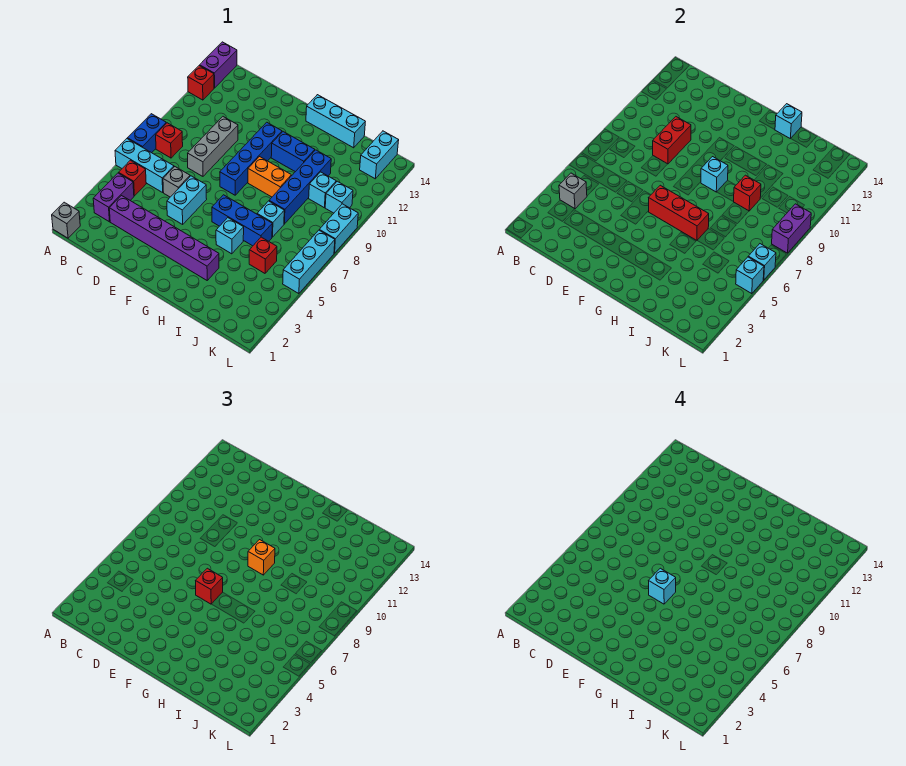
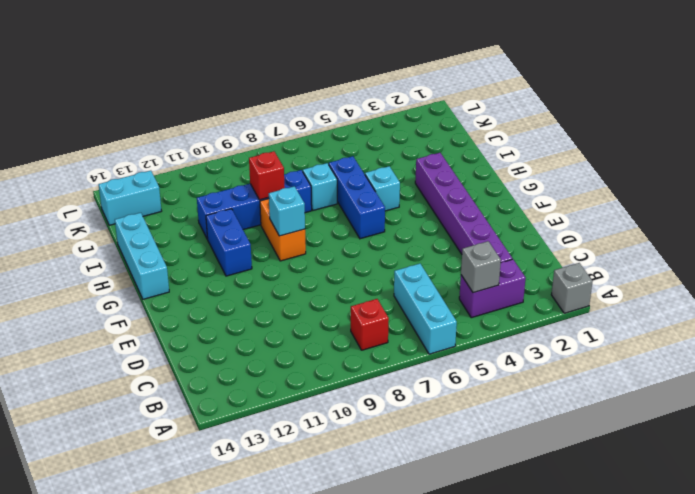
none -> blue brick A7:A8 level 1
none -> red brick A12 level 1
none -> purple brick A13:A14 level 1
none -> red brick B5 level 1

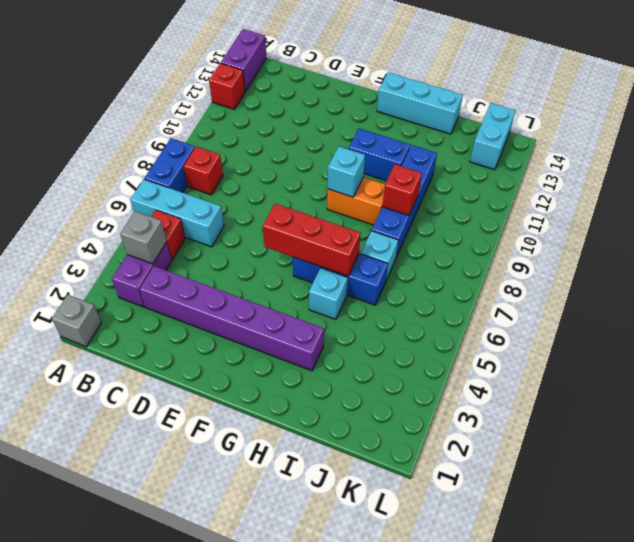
none -> grey brick D6 level 1
none -> grey brick D8:D10 level 1
none -> cyan brick E5:E6 level 1
none -> blue brick F8:F11 level 1

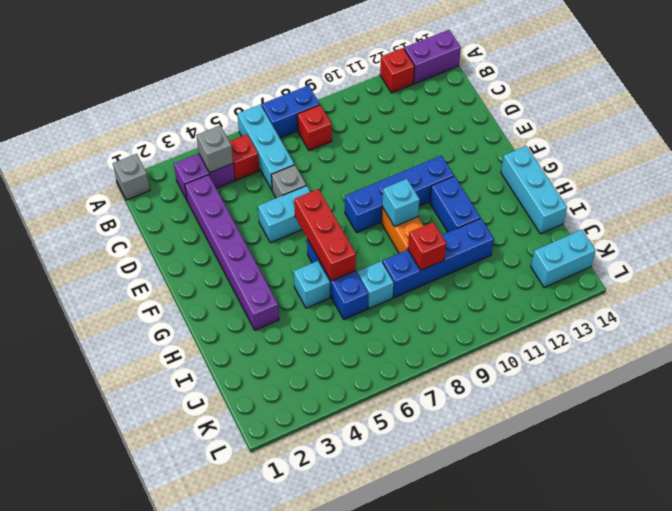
none -> grey brick D8:D10 level 1
none -> red brick J5 level 1
none -> cyan brick J10 level 1
none -> cyan brick K10 level 1

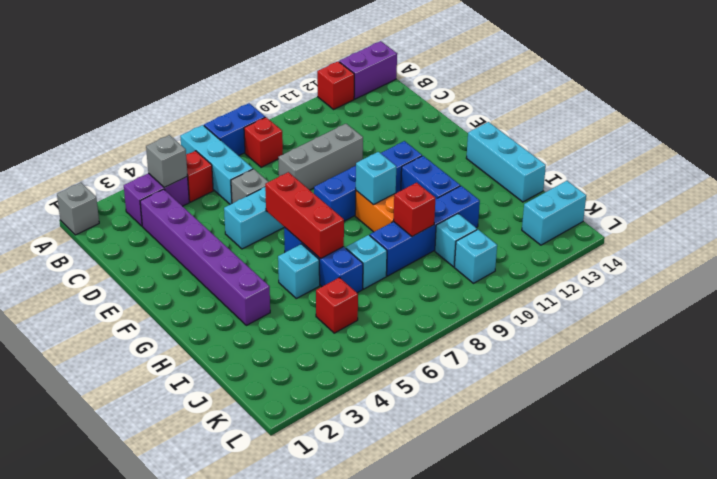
none -> cyan brick L5:L7 level 1
none -> cyan brick L8:L9 level 1
none -> red brick D9:D10 level 2
none -> cyan brick H14 level 2

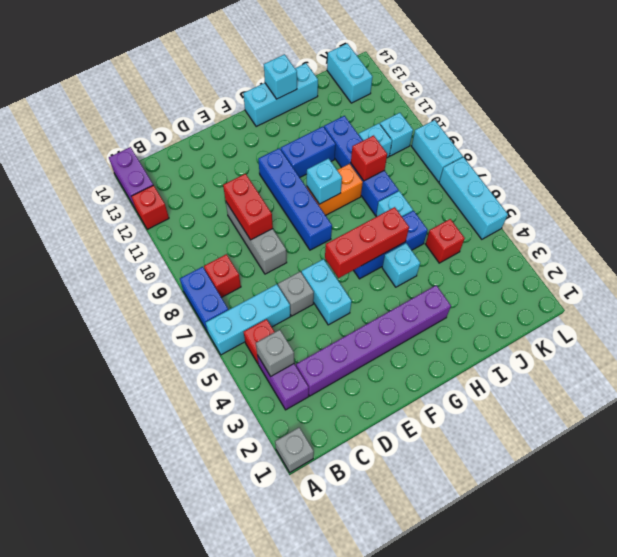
none -> cyan brick L5 level 2
none -> cyan brick L6 level 2
none -> purple brick L8:L9 level 2
none -> red brick F6 level 3

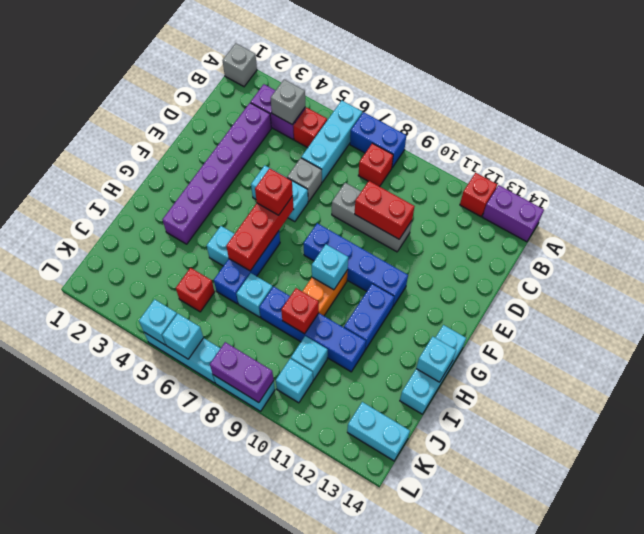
none -> orange brick G9 level 3
none -> cyan brick F6 level 4

